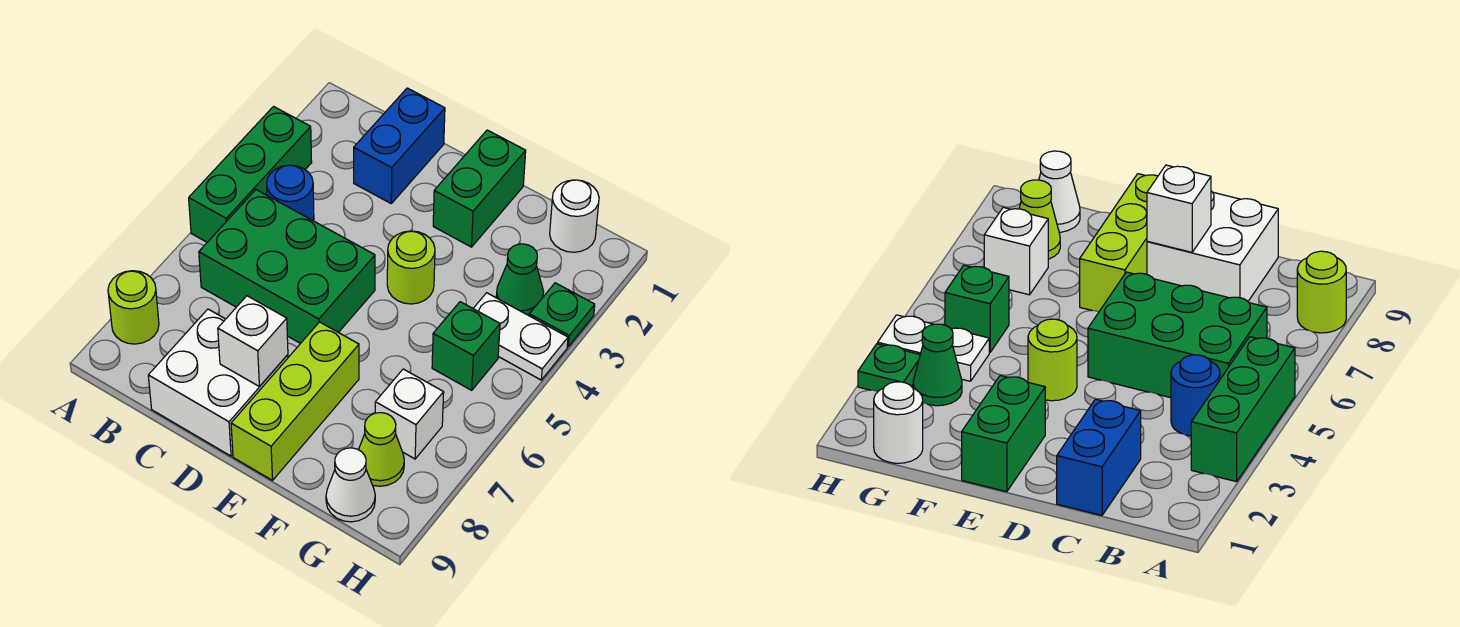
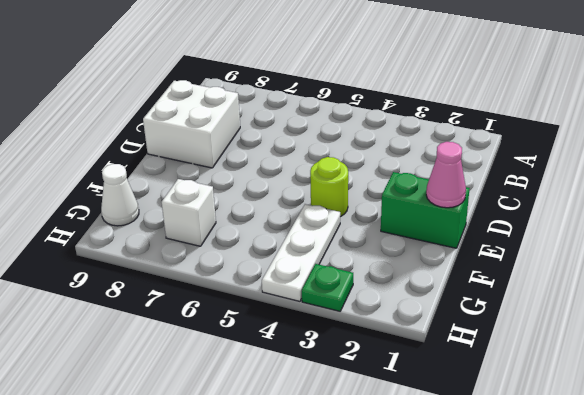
pink cone E1 level 2 -> none
white plate F4:H4 level 1 -> white plate G4:H4 level 1
none -> green brick A3:A5 level 1
none -> lime round brick A8 level 1
none -> blue round brick B4 level 1

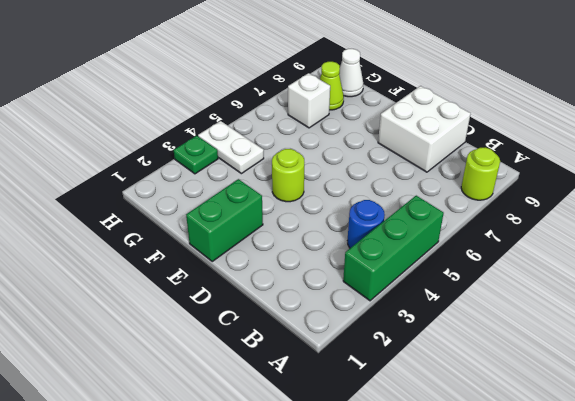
none -> green brick B5:D6 level 1
none -> blue brick C1:C2 level 1
none -> lime brick E7:E9 level 1

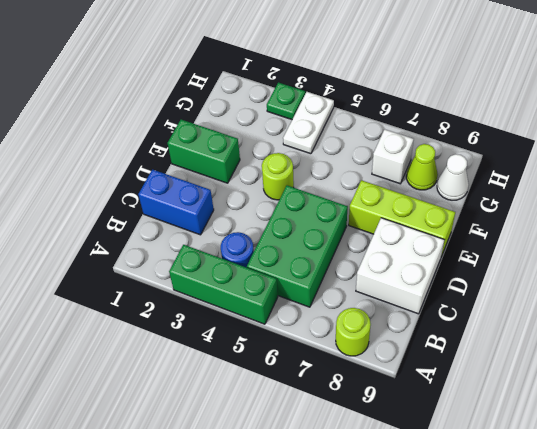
none -> white round brick G1 level 1
none -> green cone G3 level 1
none -> green brick G5 level 1

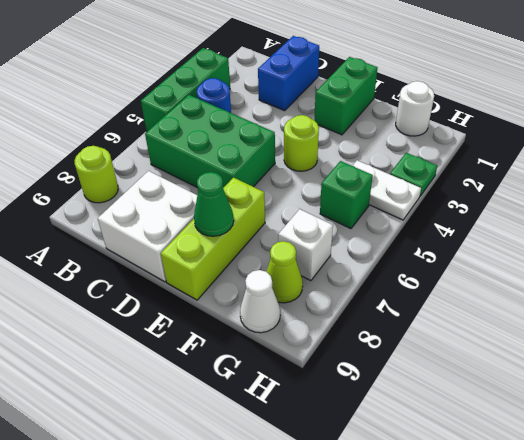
green cone E8 level 2 -> green cone G3 level 1
none -> white brick D8 level 2

